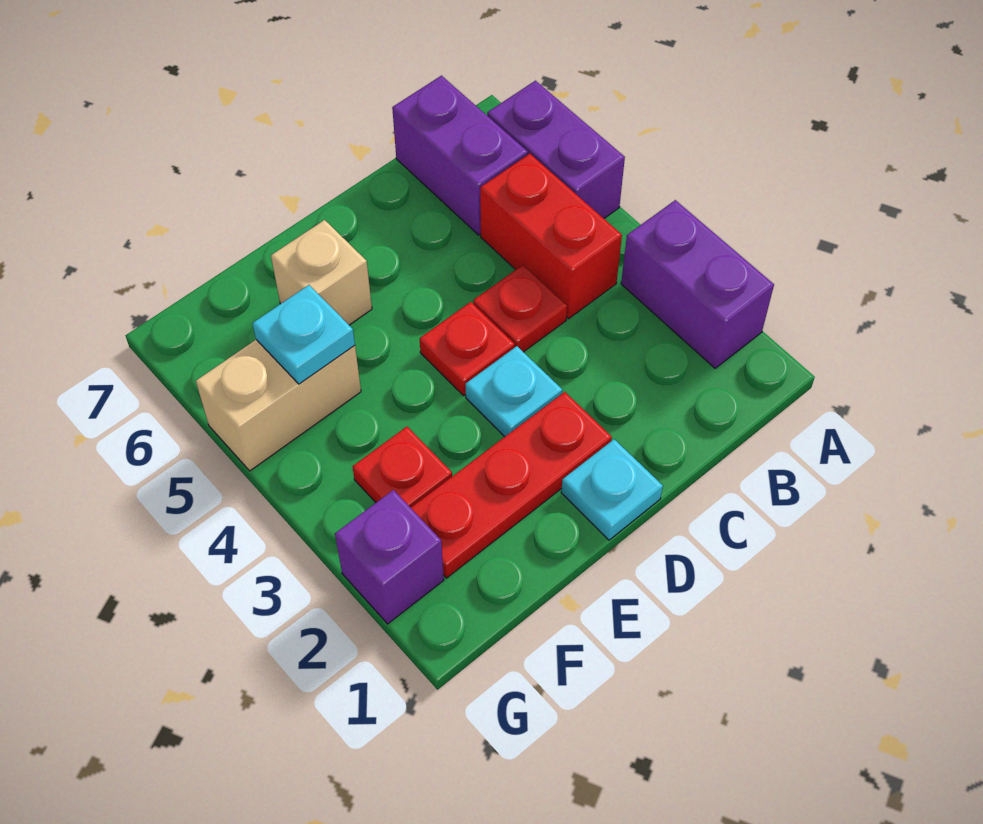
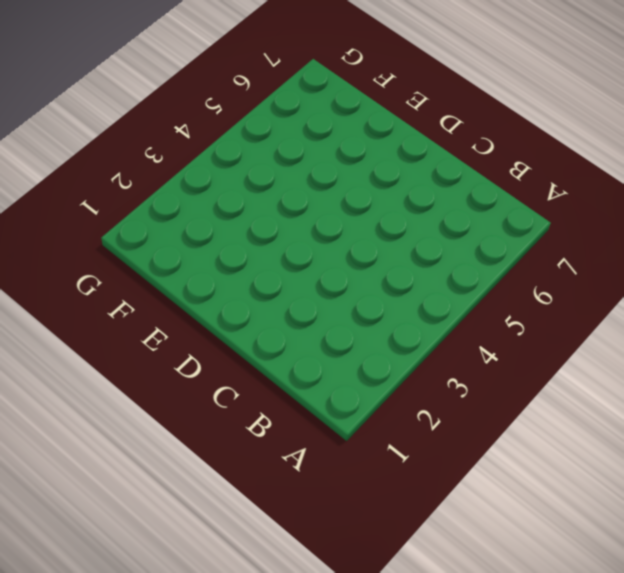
none -> purple brick A2:A3 level 1
none -> purple brick A5:A6 level 1
none -> red brick B4:B5 level 1

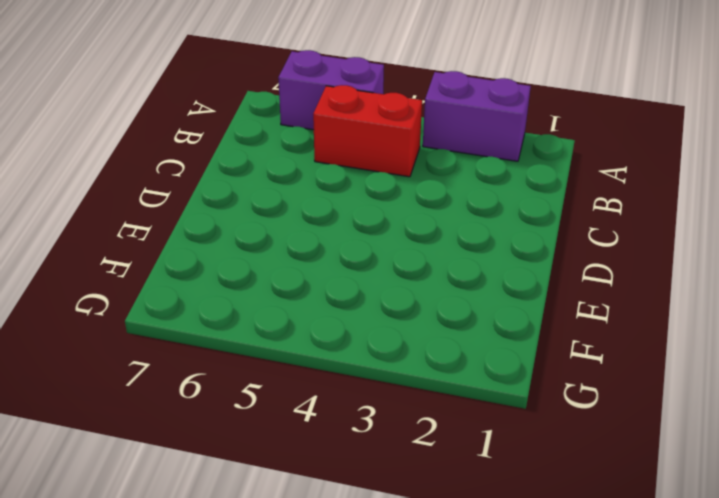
none -> purple brick B6:B7 level 1
none -> red plate C4 level 1
none -> cyan plate D1 level 1

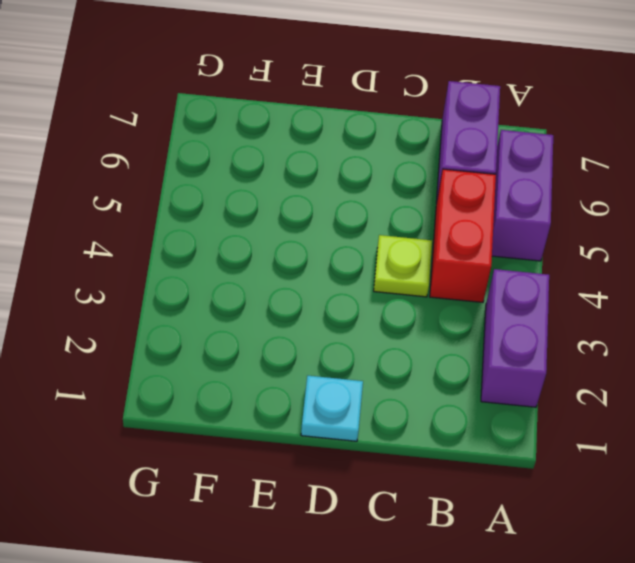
lime plate C4 level 1 -> red plate C4 level 1
none -> red plate D2:F2 level 1
none -> cyan plate D3 level 1
none -> red plate D4 level 1

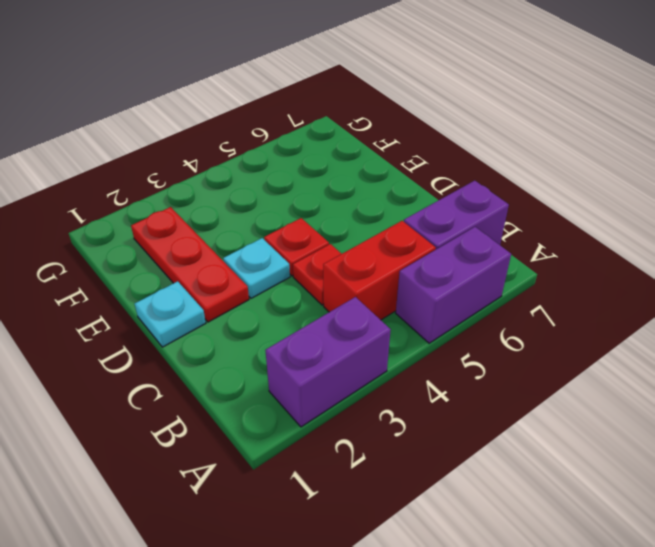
none -> tan brick E6 level 1
none -> red plate F3 level 1
none -> tan brick F5:G5 level 1

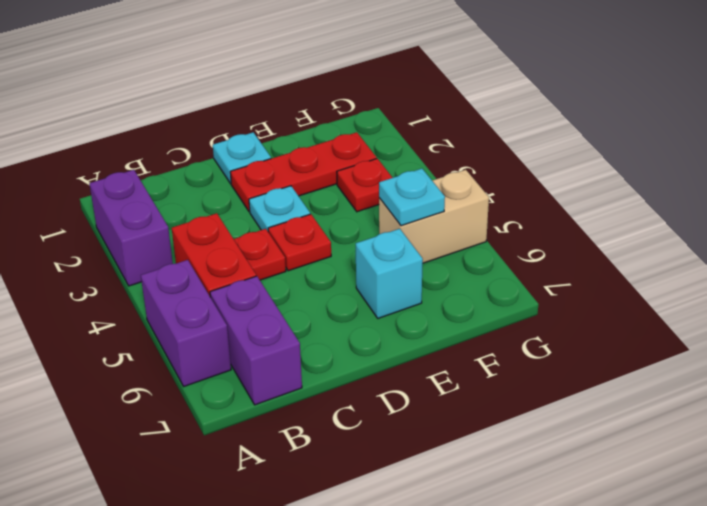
cyan brick E6 level 1 -> tan brick E6 level 1
none -> purple brick G2 level 1

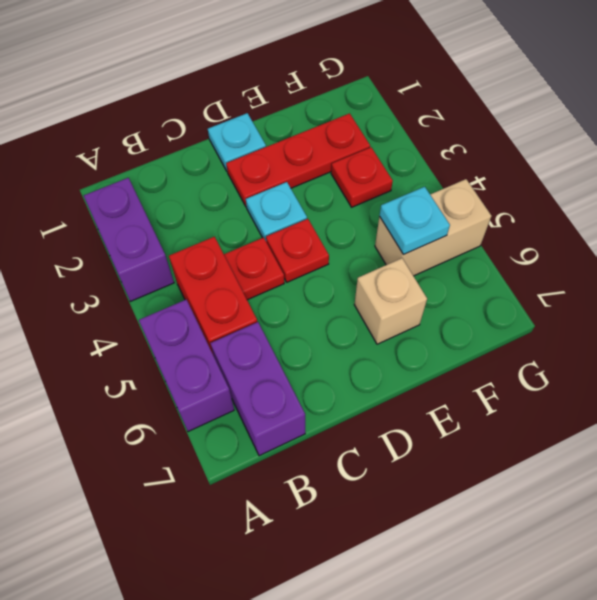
none -> purple brick G2 level 1

